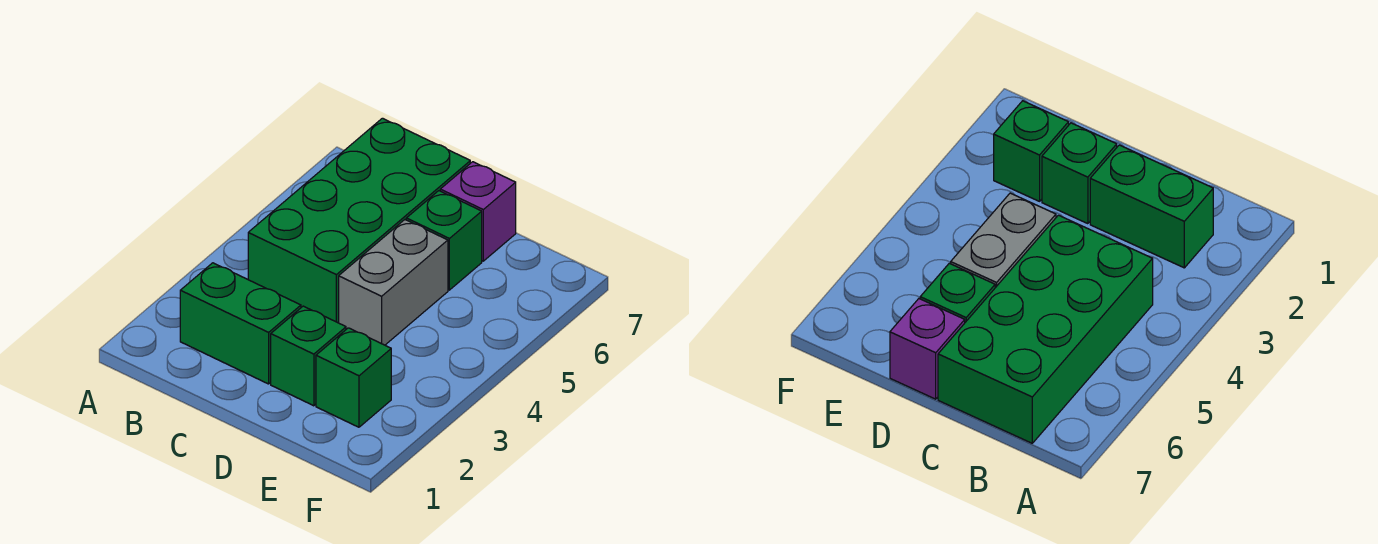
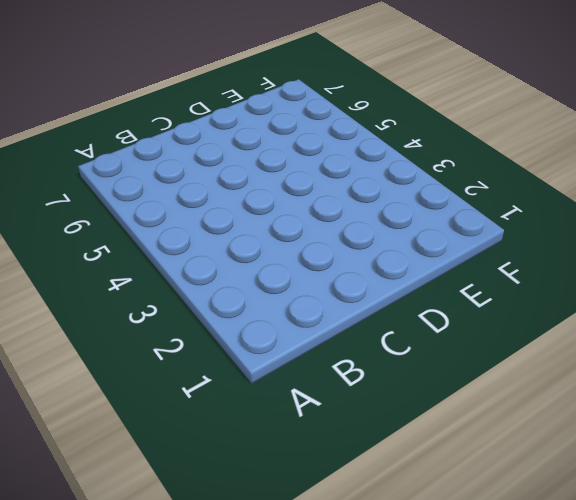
none -> green brick B2:C2 level 1
none -> green brick B4:C7 level 1

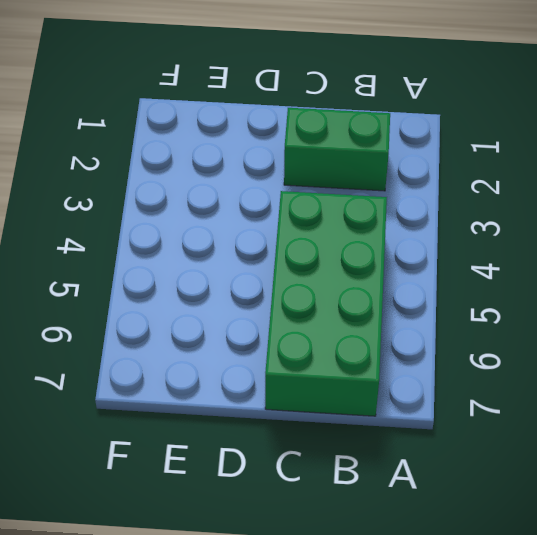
none -> green brick D2 level 1
none -> grey brick D4:D5 level 1

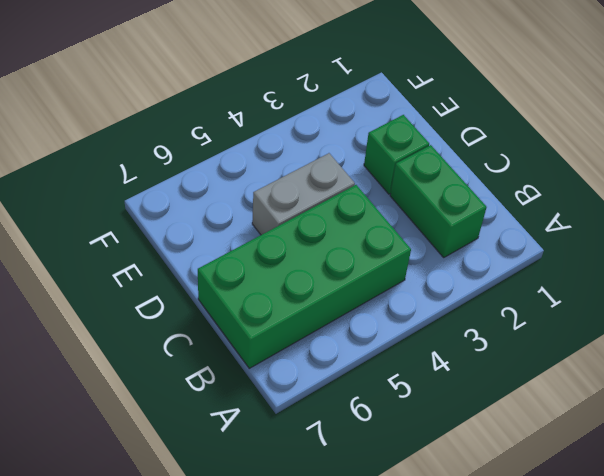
none -> green brick D6 level 1
none -> purple brick D7 level 1

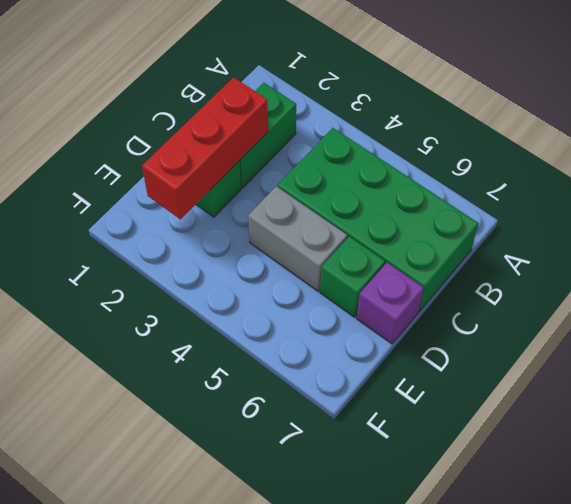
red brick C2:E2 level 2 -> none
none -> green brick E2 level 1

